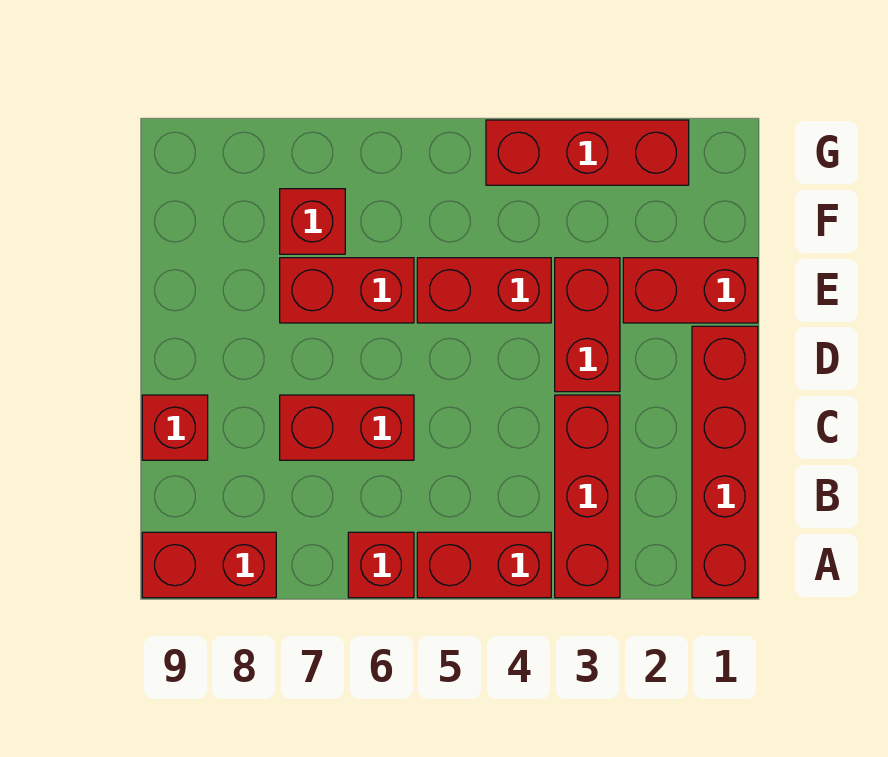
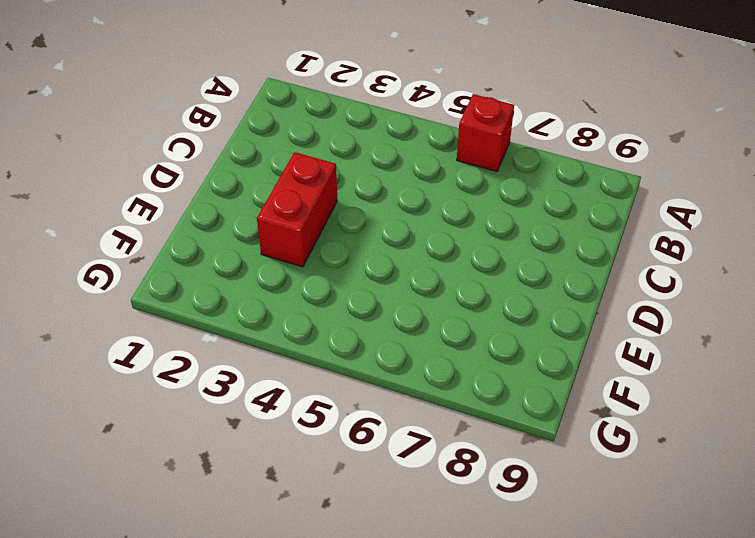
none -> red brick A1:D1 level 1
none -> red brick A3:C3 level 1
none -> red brick A4:A5 level 1

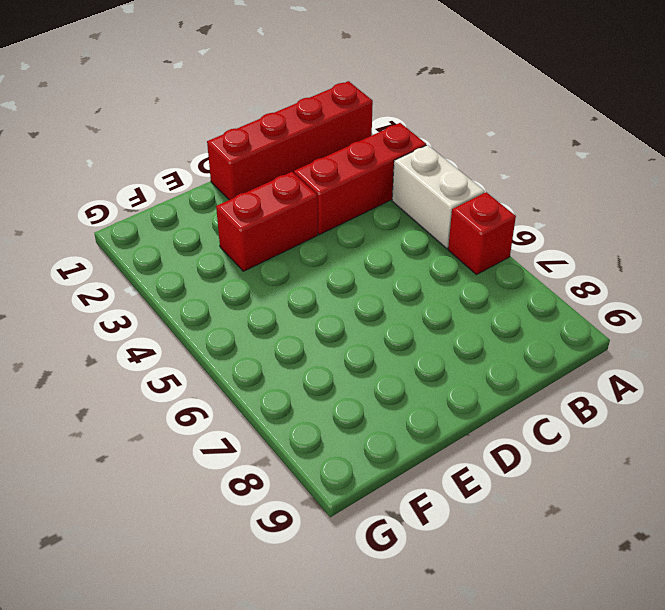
white brick A4:A5 level 1 -> red brick A4:A5 level 1
none -> red brick A8:A9 level 1
none -> red brick C6:C7 level 1
none -> red brick C9 level 1

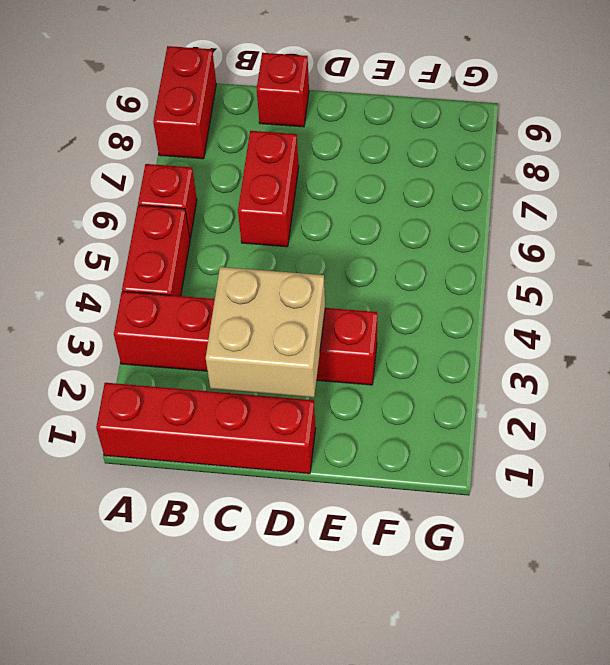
tan brick C2:D3 level 2 -> none
none -> red brick E1:E2 level 1
none -> red brick E4:E5 level 1
none -> red brick E6:E7 level 1

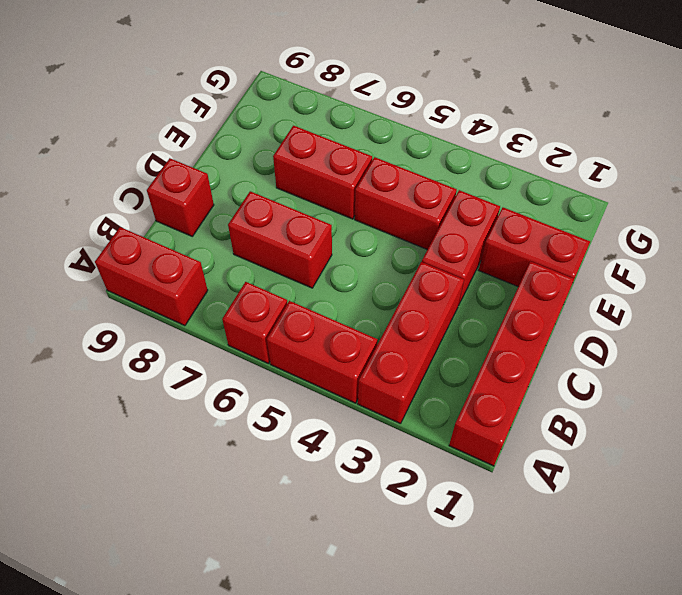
none -> red brick F7 level 1
none -> red brick G2:G4 level 1

